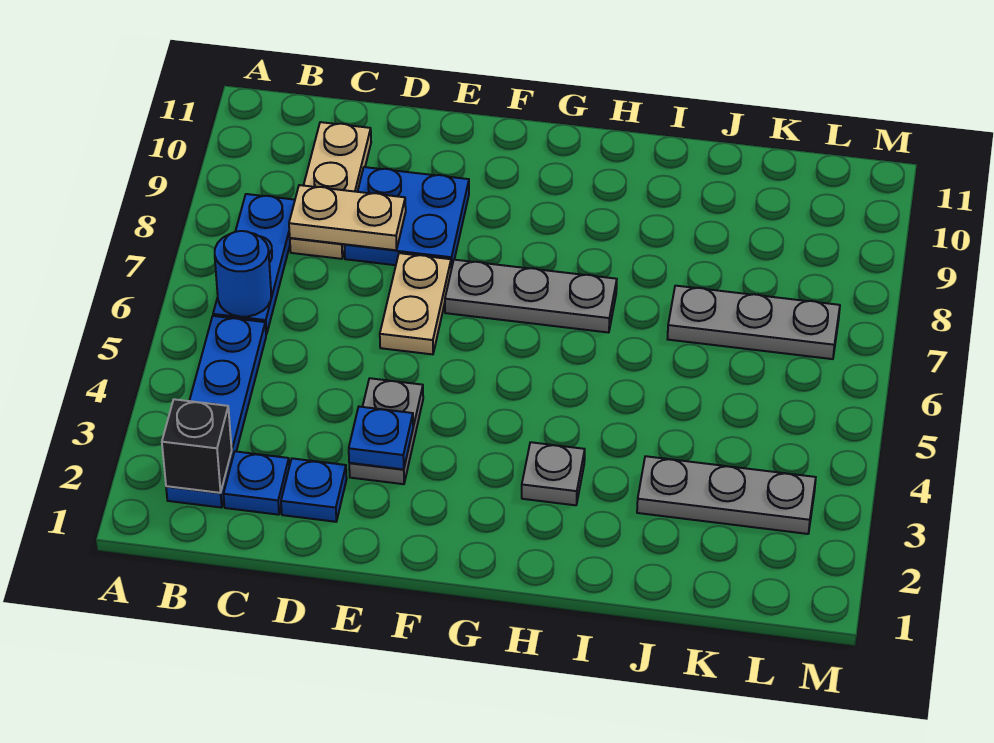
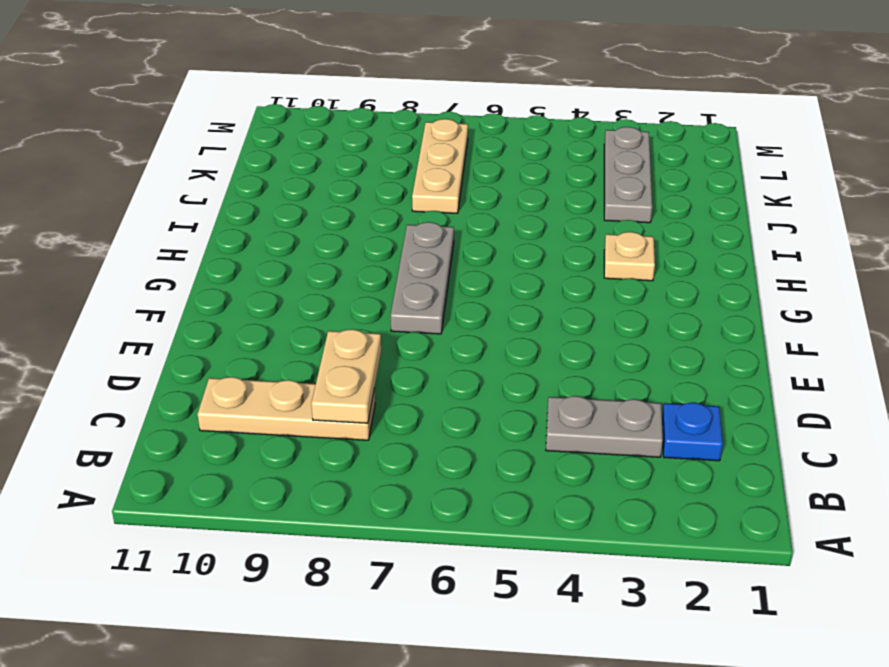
grey plate C3:C4 level 1 -> grey plate E3:E4 level 1
tan plate H3 level 1 -> grey plate H3 level 1
tan plate J7:L7 level 1 -> grey plate J7:L7 level 1
none -> blue plate B2:B5 level 1
none -> blue plate B6:B8 level 1
none -> blue plate D2 level 1

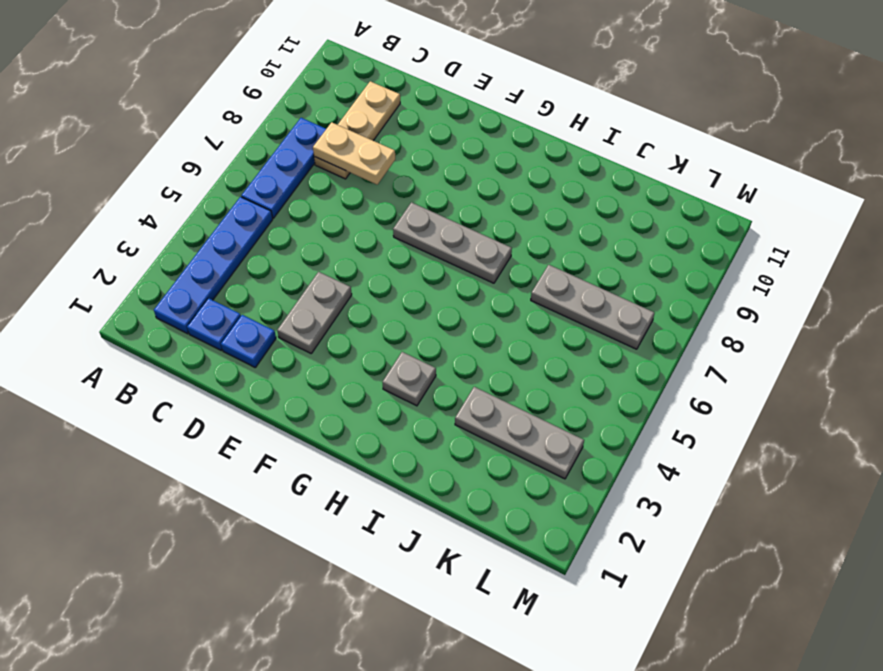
none -> blue plate D8:E9 level 1
none -> tan plate E6:E7 level 1
none -> black brick B2 level 2

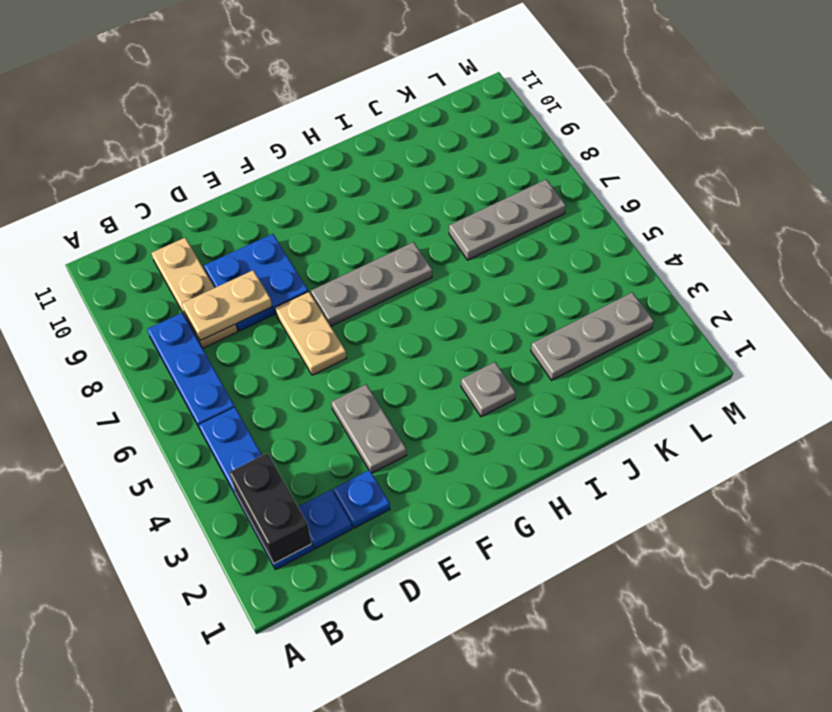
black brick B2:B3 level 2 -> black brick B2 level 2
none -> blue round brick B6 level 2
none -> blue plate E3 level 2

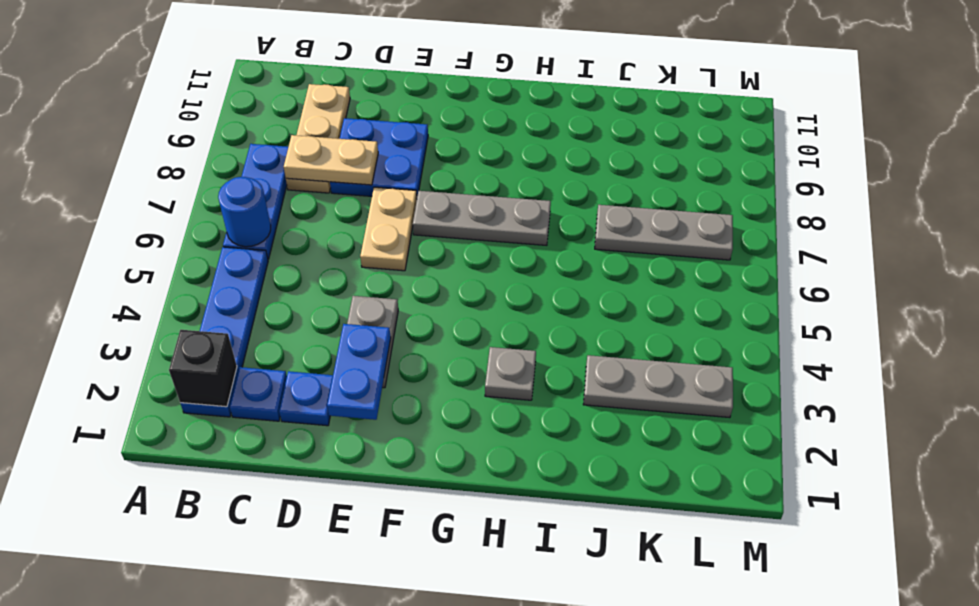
blue plate E2:E3 level 2 -> blue plate E3 level 2

